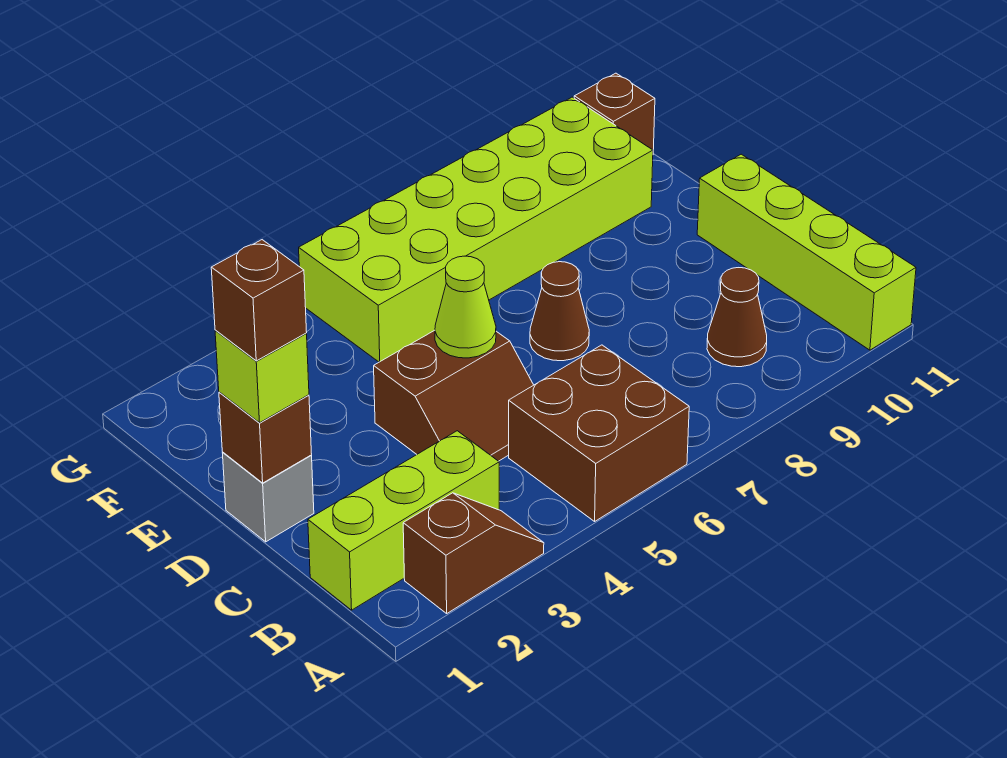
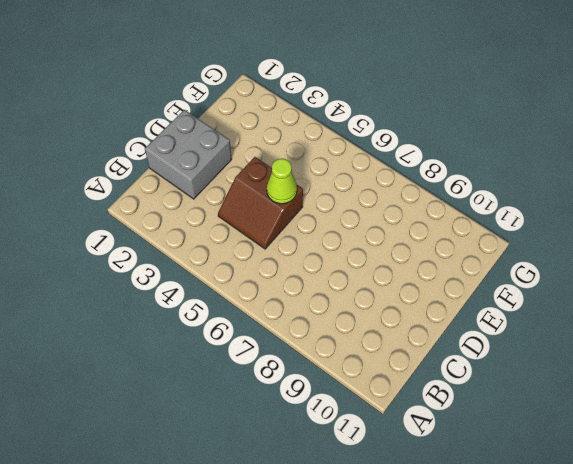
grey brick C1:D2 level 1 -> grey brick D1 level 1
none -> brown slope A2:A3 level 1 top 2
none -> brown brick A5:B6 level 1
none -> lime brick A11:D11 level 1

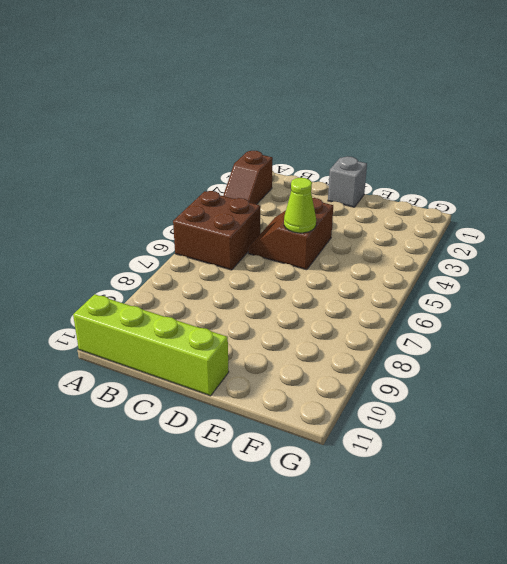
none -> lime brick B1:B3 level 1
none -> brown cone B9 level 1
none -> brown cone D7 level 1

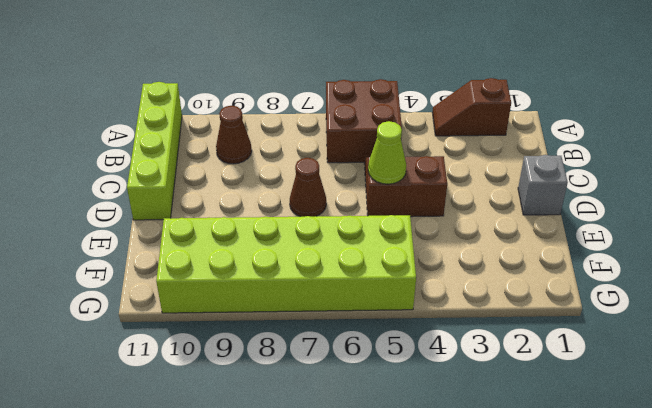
none -> lime brick B1:B3 level 1
none -> brown brick G11 level 1
none -> brown brick D1 level 2

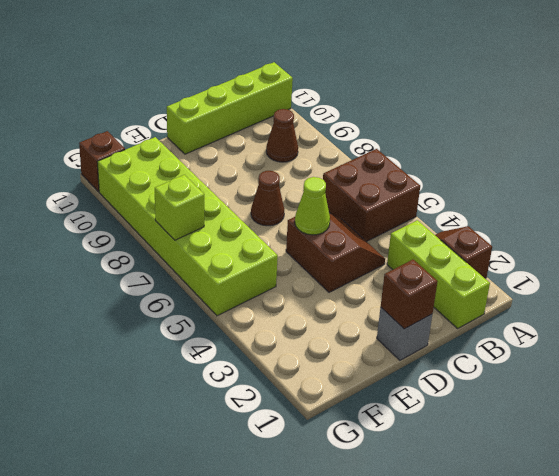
lime brick G7 level 2 -> lime brick D1 level 3
none -> brown brick D1 level 4

